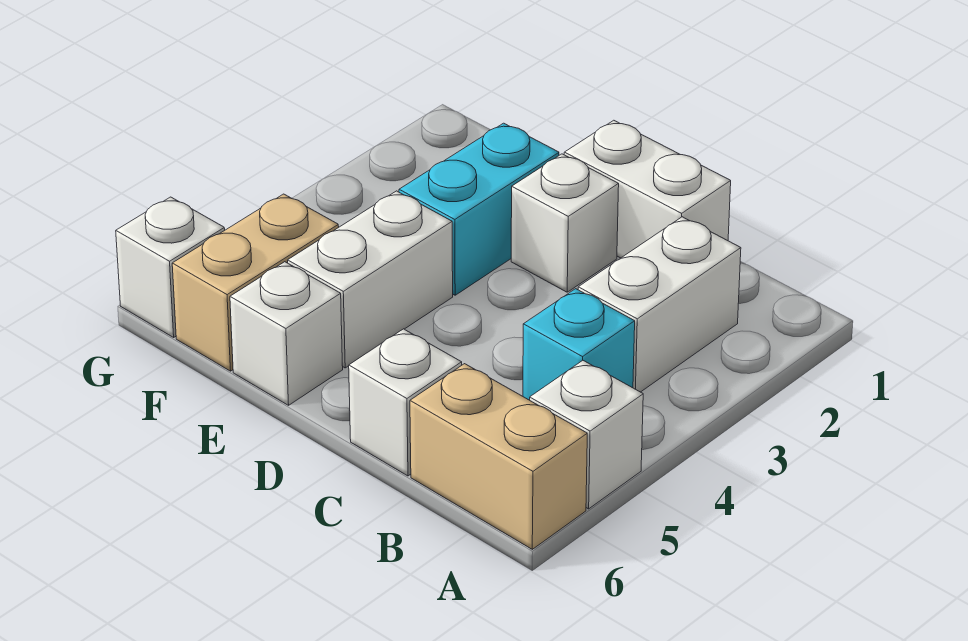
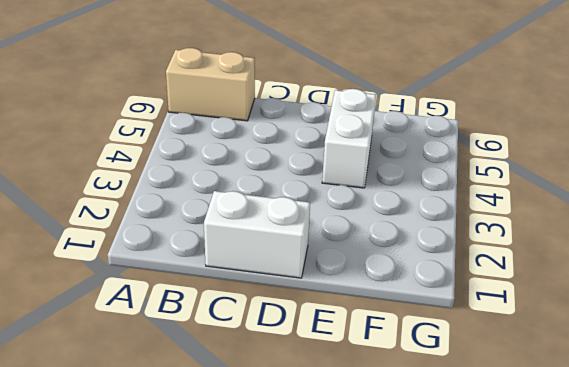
none -> white brick A5 level 1
none -> white brick B2:B3 level 1
none -> cyan brick B4 level 1

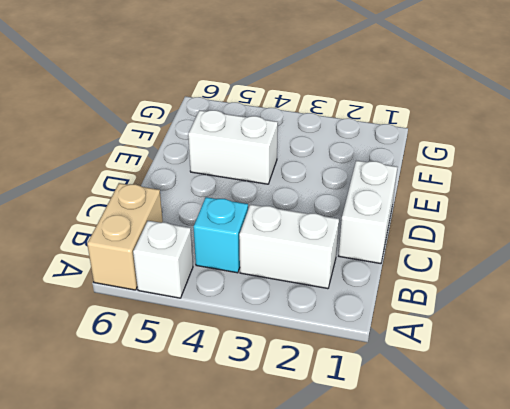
none -> white brick C6 level 1
none -> white brick D2 level 1
none -> cyan brick E2:E3 level 1

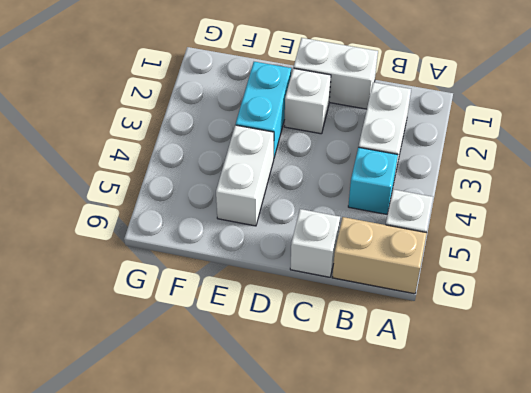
none -> white brick E6 level 1
none -> tan brick F5:F6 level 1
none -> white brick G6 level 1

